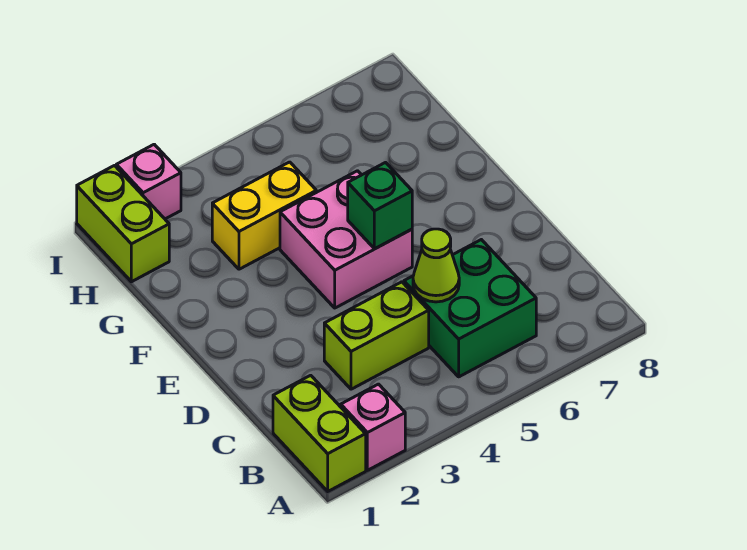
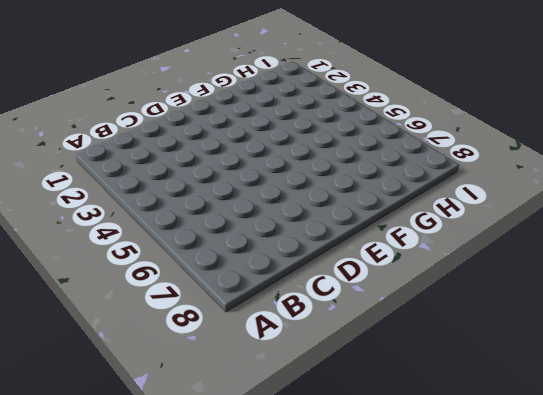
none -> lime brick A1:B1 level 1
none -> pink brick A2 level 1

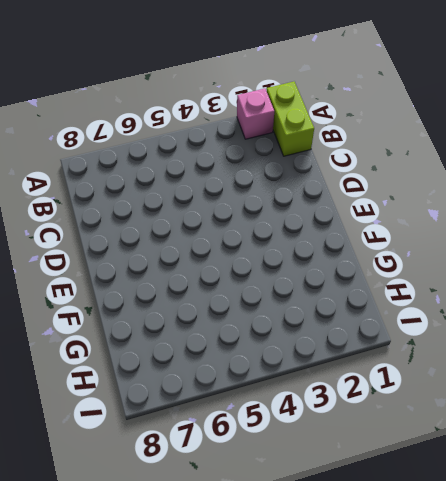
none -> green brick B5:C6 level 1
none -> lime brick C3:C4 level 1

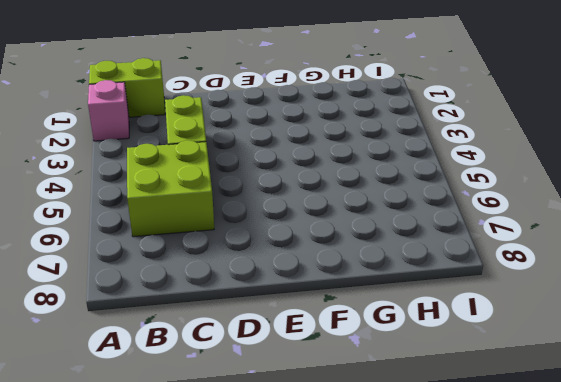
lime brick B5:C6 level 1 -> green brick B5:C6 level 1
none -> pink brick E4:F5 level 1
none -> yellow brick G3:G4 level 1

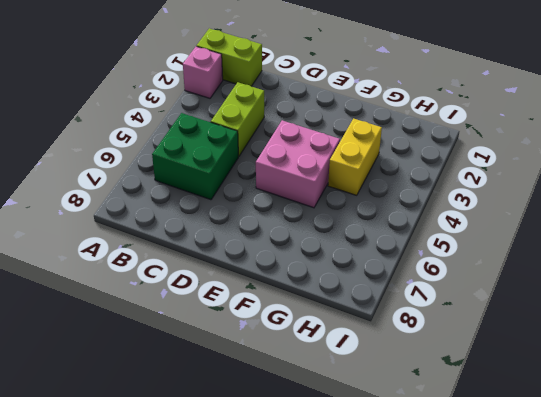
none -> lime brick H1:I1 level 1
none -> pink brick I2 level 1

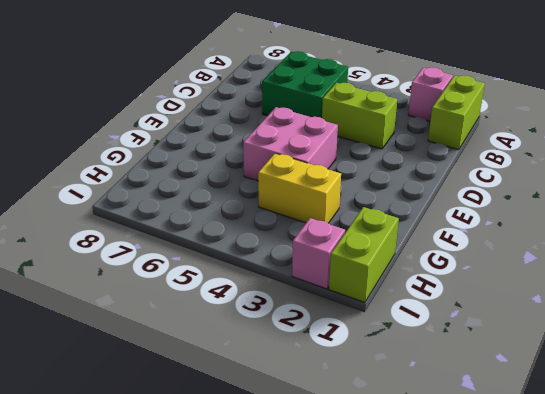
none -> lime cone C5 level 2
none -> green brick E5 level 2

